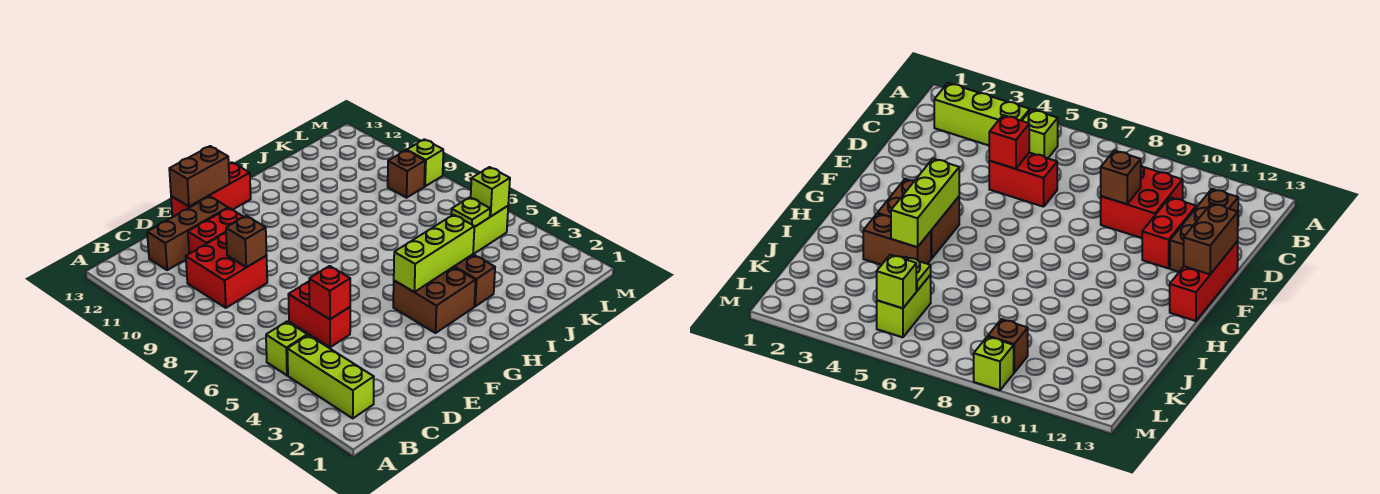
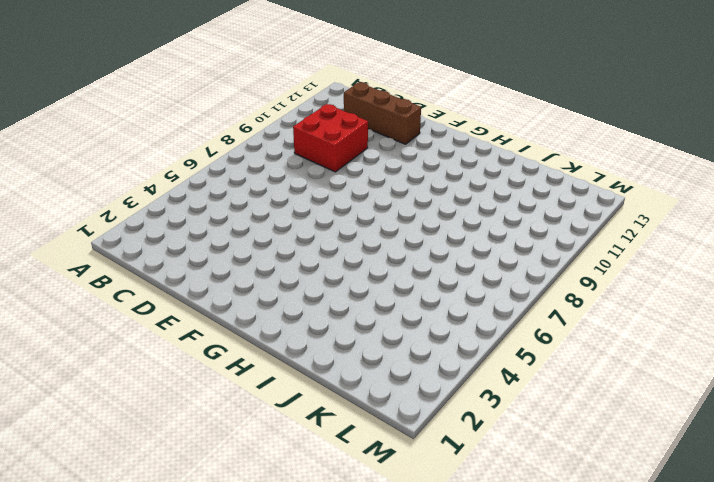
none -> lime brick B2:B4 level 1
none -> lime brick B5 level 1
none -> red brick D5:D6 level 1

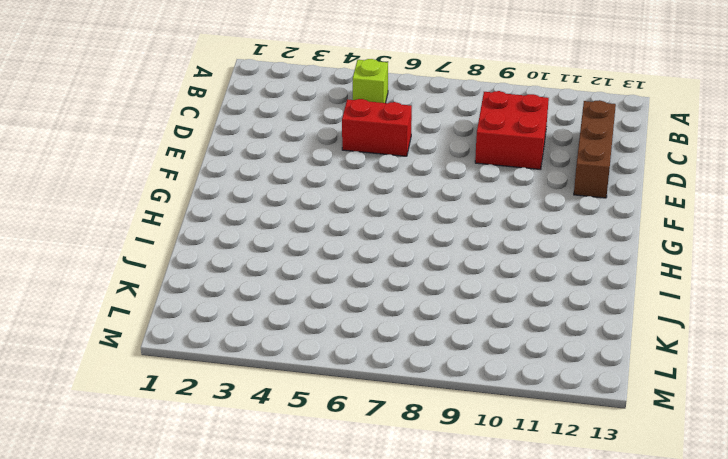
none -> lime brick B2:B4 level 1
none -> red brick D11:E11 level 1
none -> red brick E13:G13 level 1

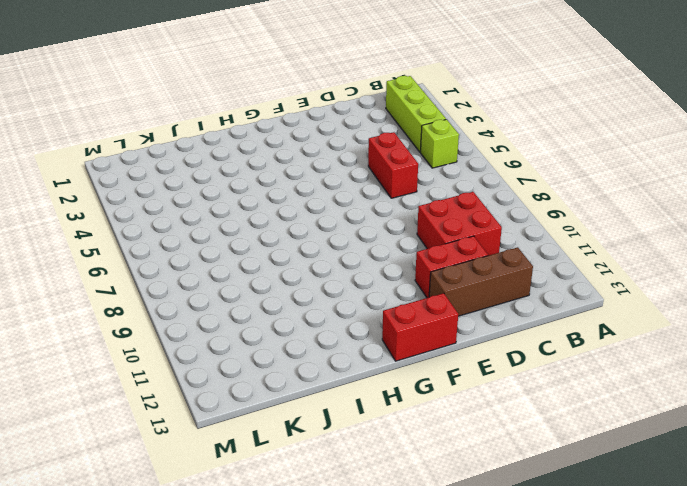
red brick F13:G13 level 1 -> red brick E13:G13 level 1
none -> brown brick G3:H4 level 1
none -> brown brick I3:I4 level 1
none -> lime brick K5:L5 level 1

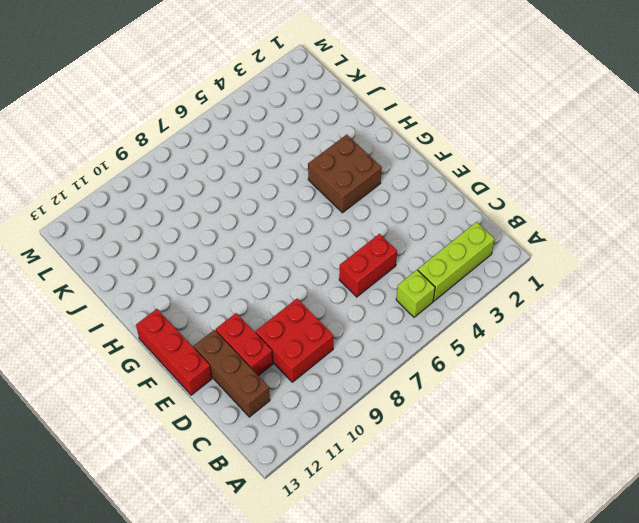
none -> brown brick I3:I4 level 1
none -> lime brick K5:L5 level 1
none -> brown brick L9 level 1

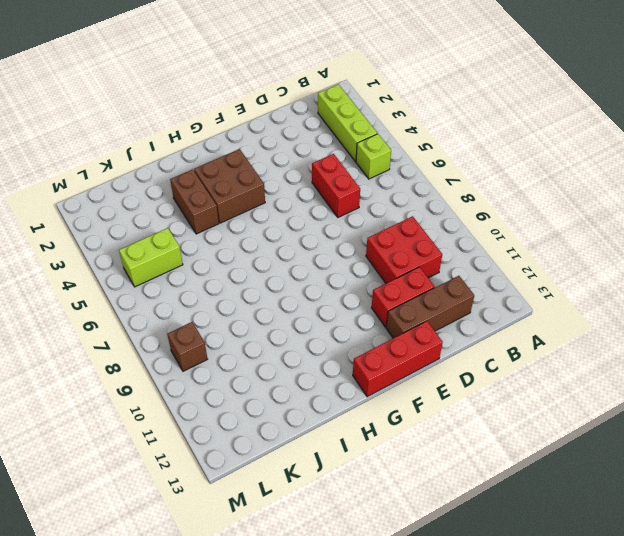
none -> lime brick M9 level 1
none -> red brick D5 level 2
none -> brown brick D9 level 2

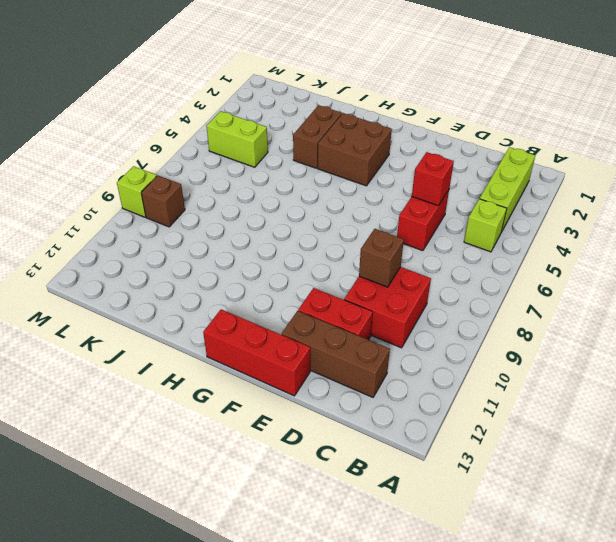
none -> brown brick E13:F13 level 2
none -> lime brick G4:I4 level 2
none -> lime plate K5 level 2

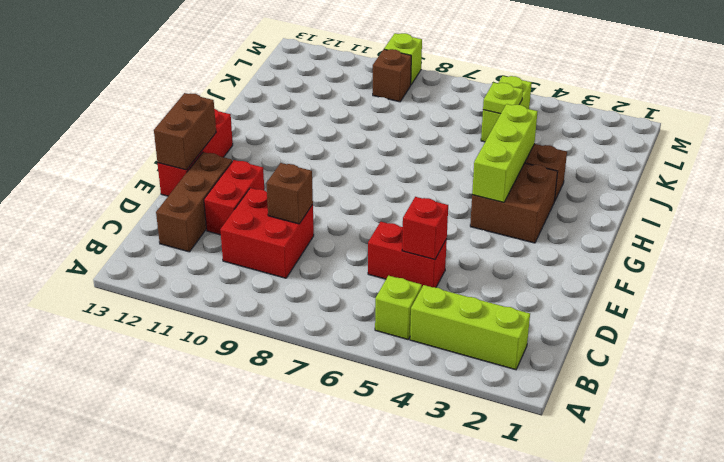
none -> lime brick L5 level 2

